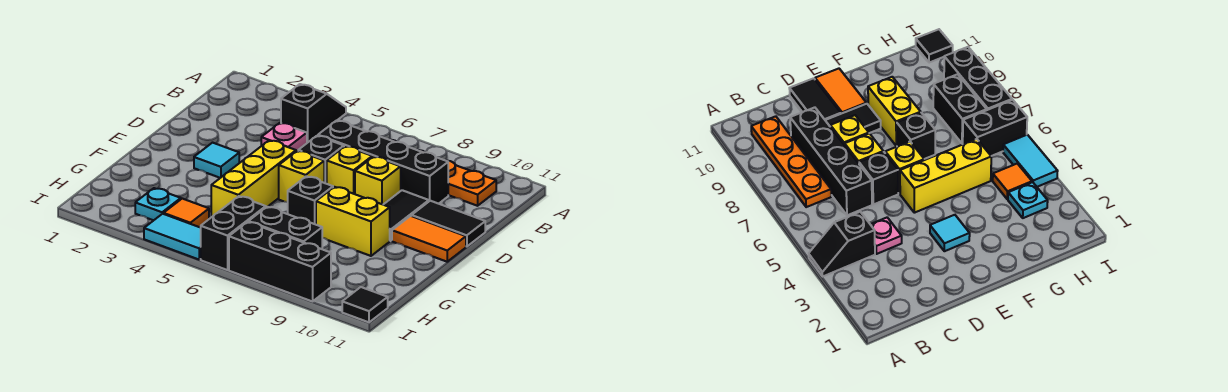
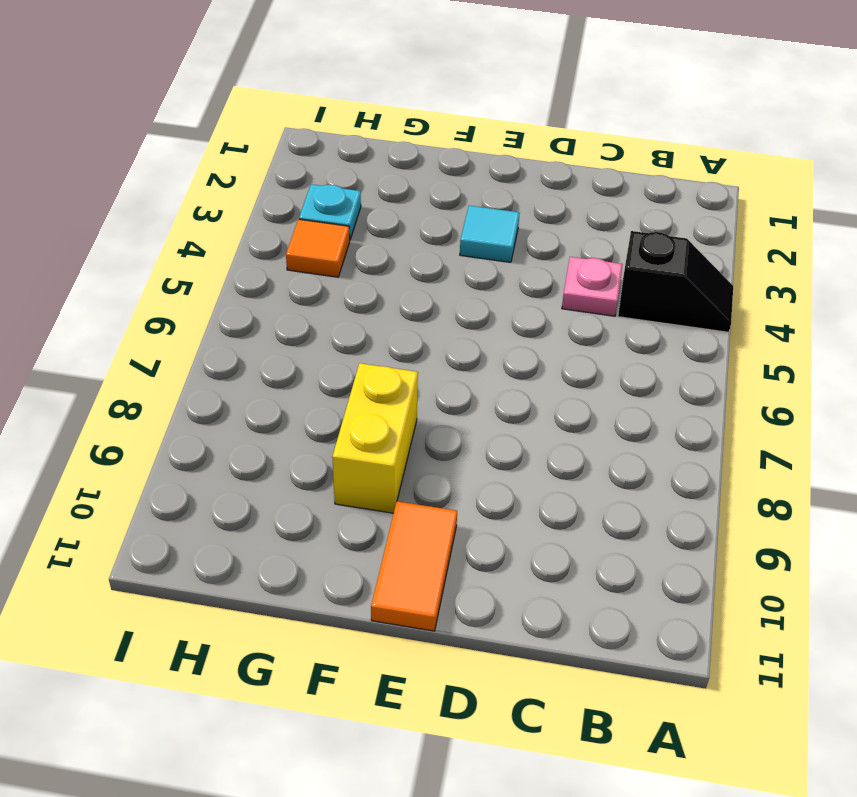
none -> orange plate B7:B10 level 1
none -> black brick C6:C9 level 1
none -> black brick D6 level 1

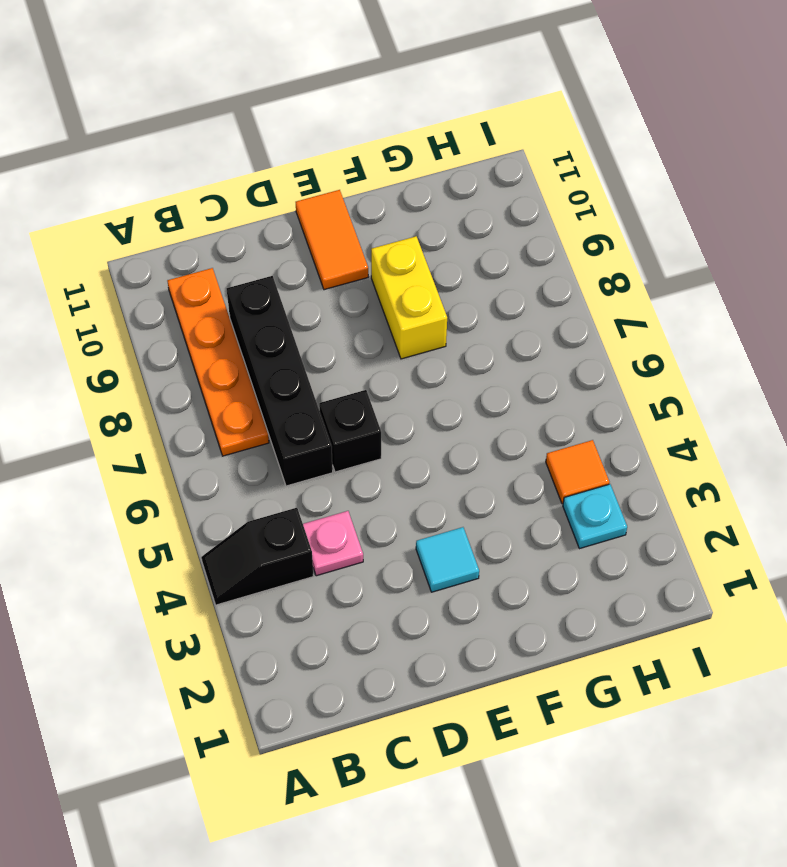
none -> yellow brick D7 level 1
none -> yellow brick D8 level 1
none -> black tile D9:E9 level 1

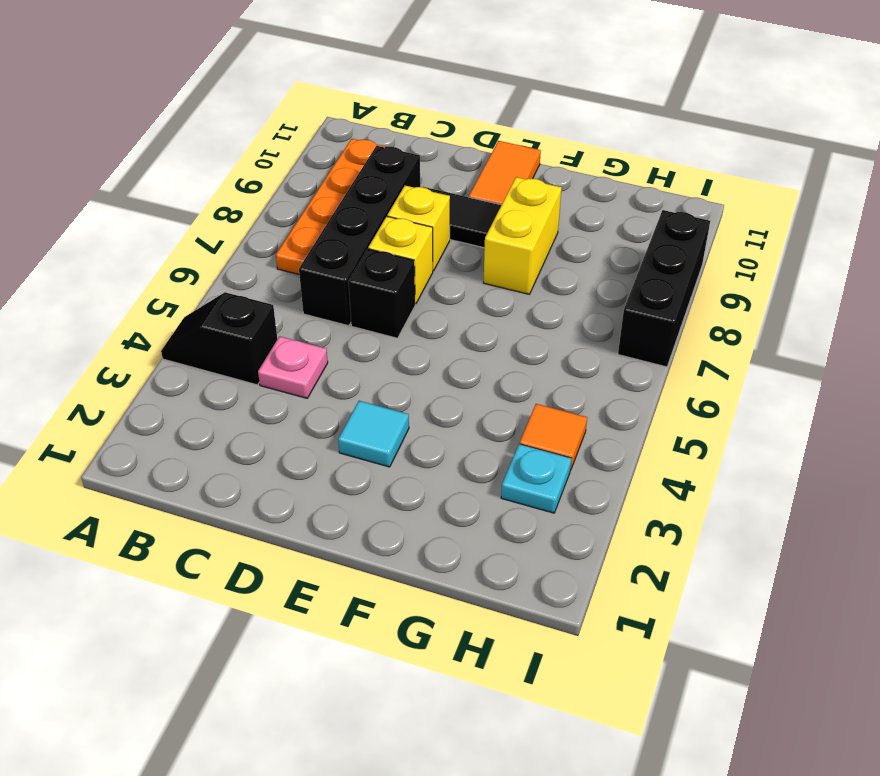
none -> black tile D10:D11 level 1
none -> yellow brick E5:G5 level 1
none -> yellow brick E6 level 1

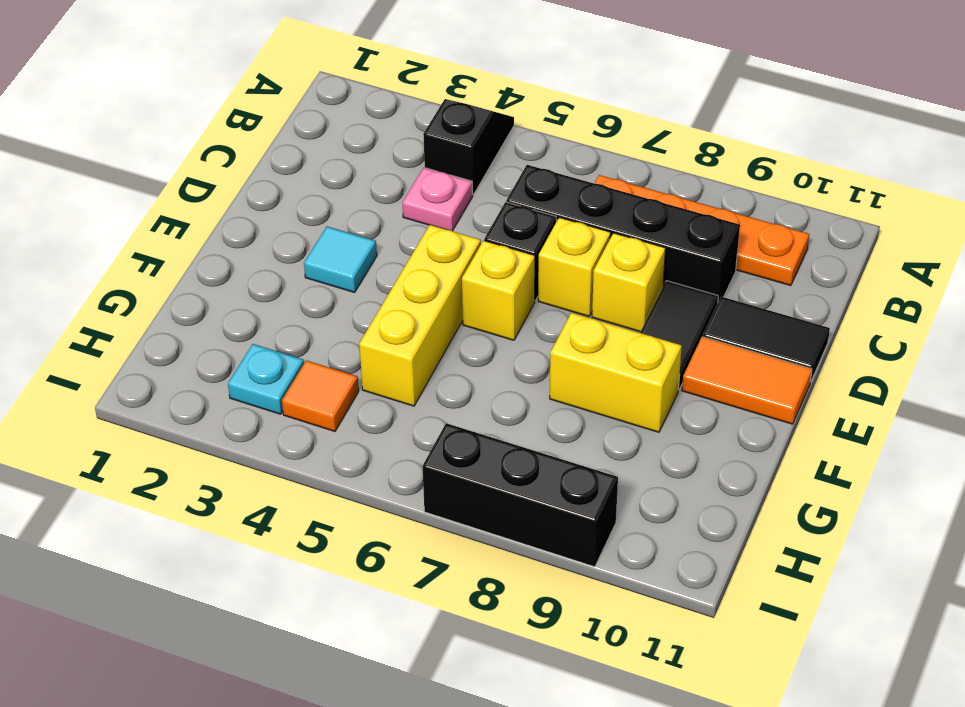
none -> black brick F7 level 1
none -> black brick H6:I6 level 1
none -> black brick H7:H8 level 1

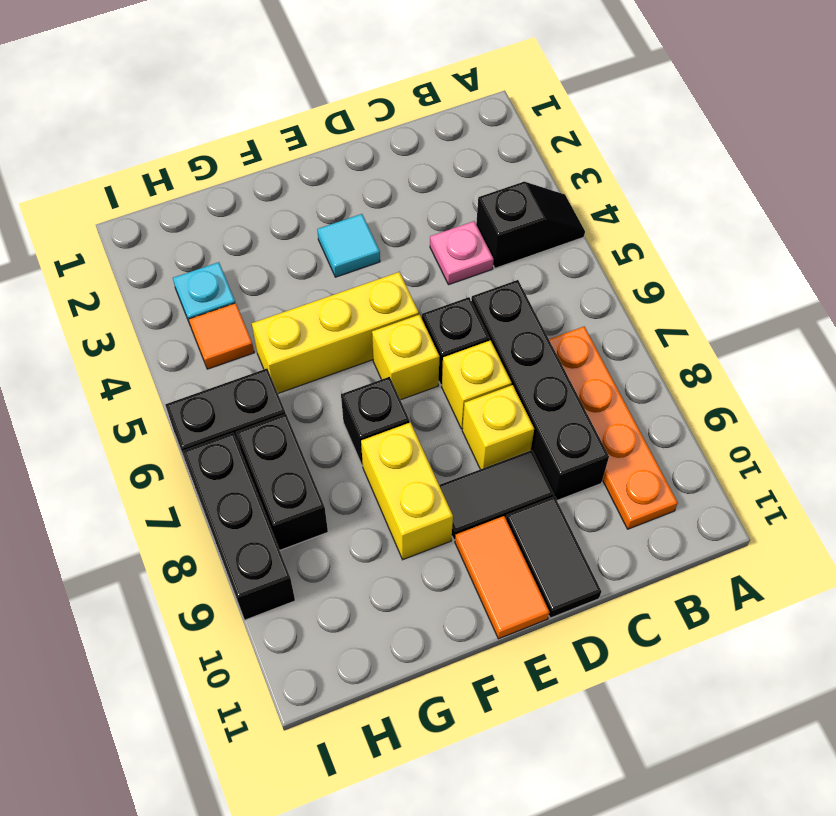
none -> cyan tile I4:I5 level 1
none -> black tile I11 level 1

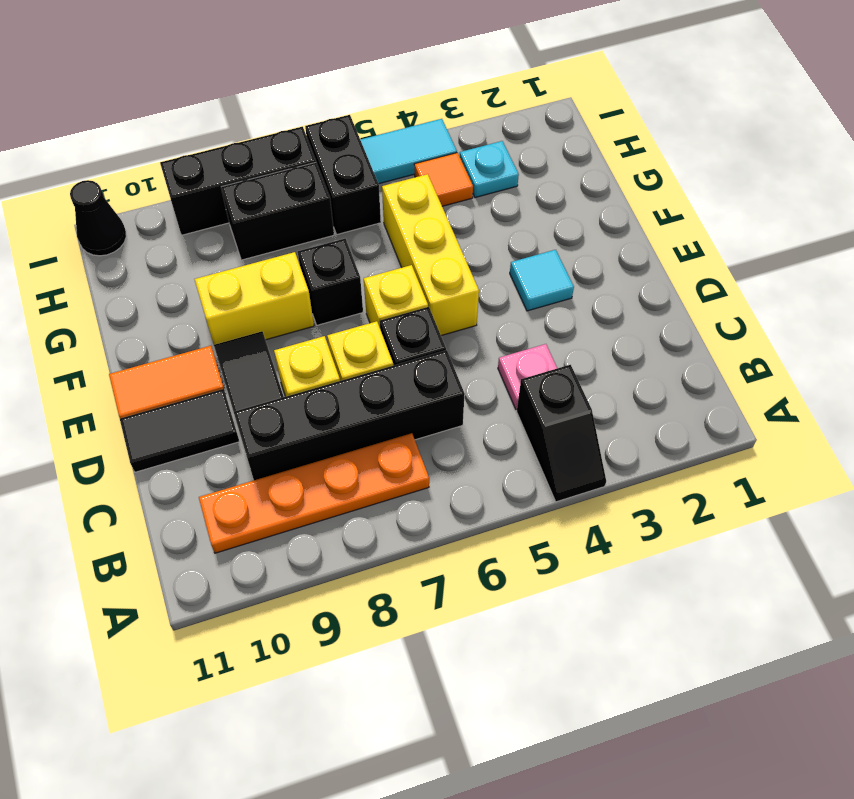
black cone I11 level 1 -> black tile I11 level 1

